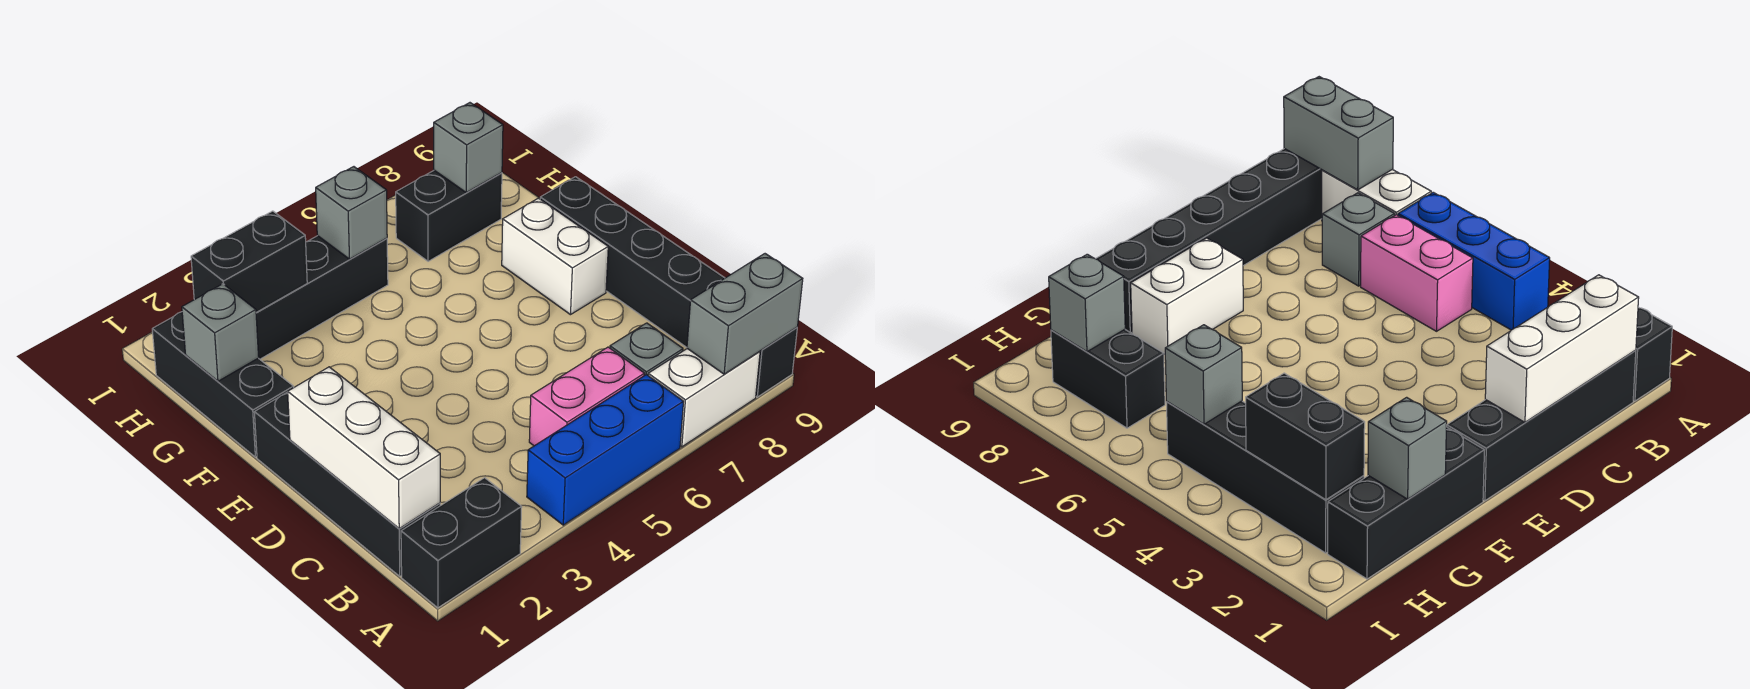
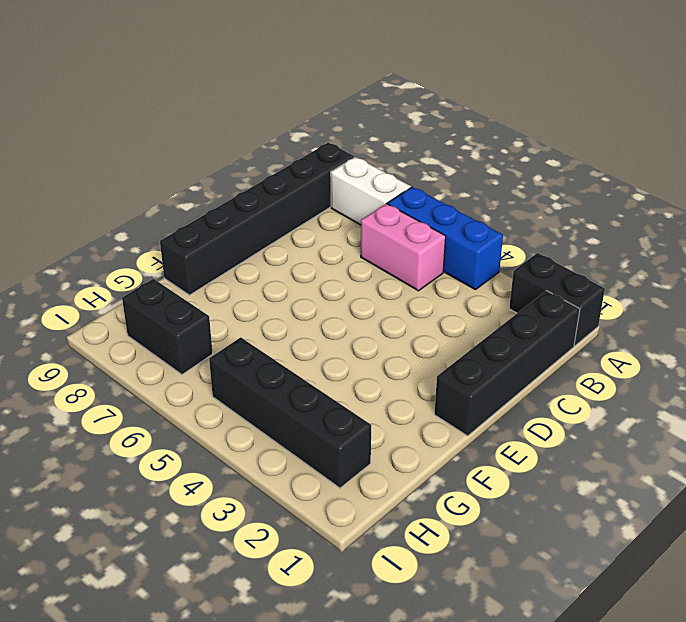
none -> grey brick B7 level 1
none -> white brick E8:F8 level 1
none -> black brick F1:H1 level 1

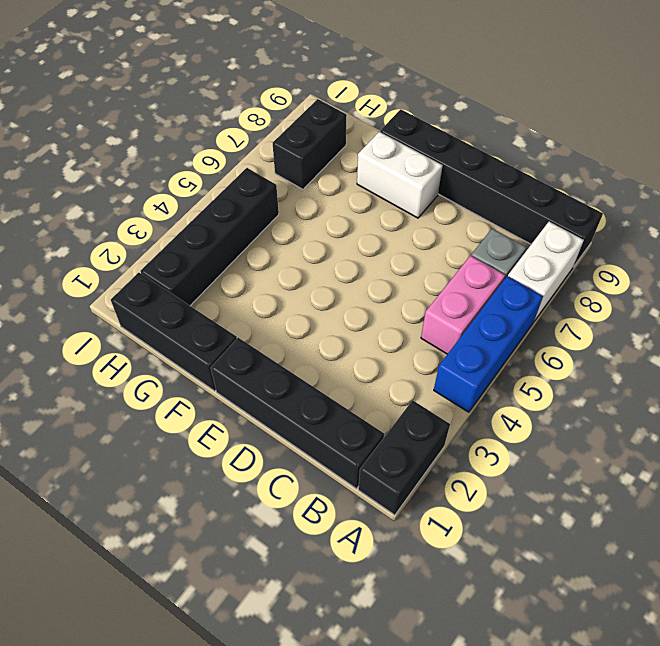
none -> grey brick A8:A9 level 2
none -> white brick B1:D1 level 2
none -> grey brick G1 level 2

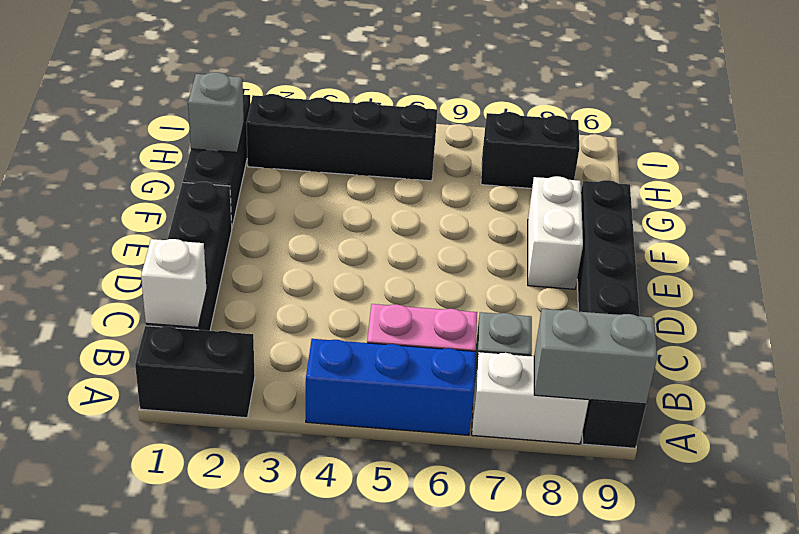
white brick B1 level 2 -> white brick B1:D1 level 2
none -> black brick H2:H3 level 2
none -> grey brick H5 level 2
none -> grey brick H8 level 2

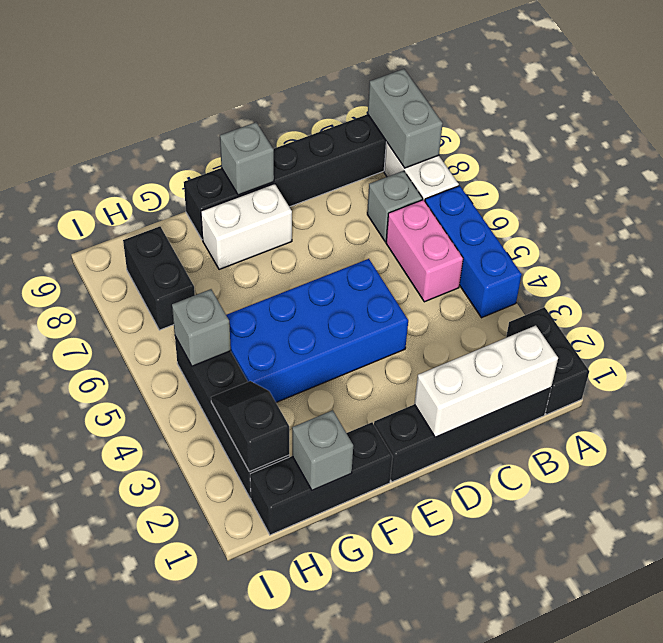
blue brick D4:G5 level 1 -> none
grey brick E9 level 2 -> grey brick H8 level 2
black slope H2:H3 level 2 top 2 -> black brick H2:H3 level 2

